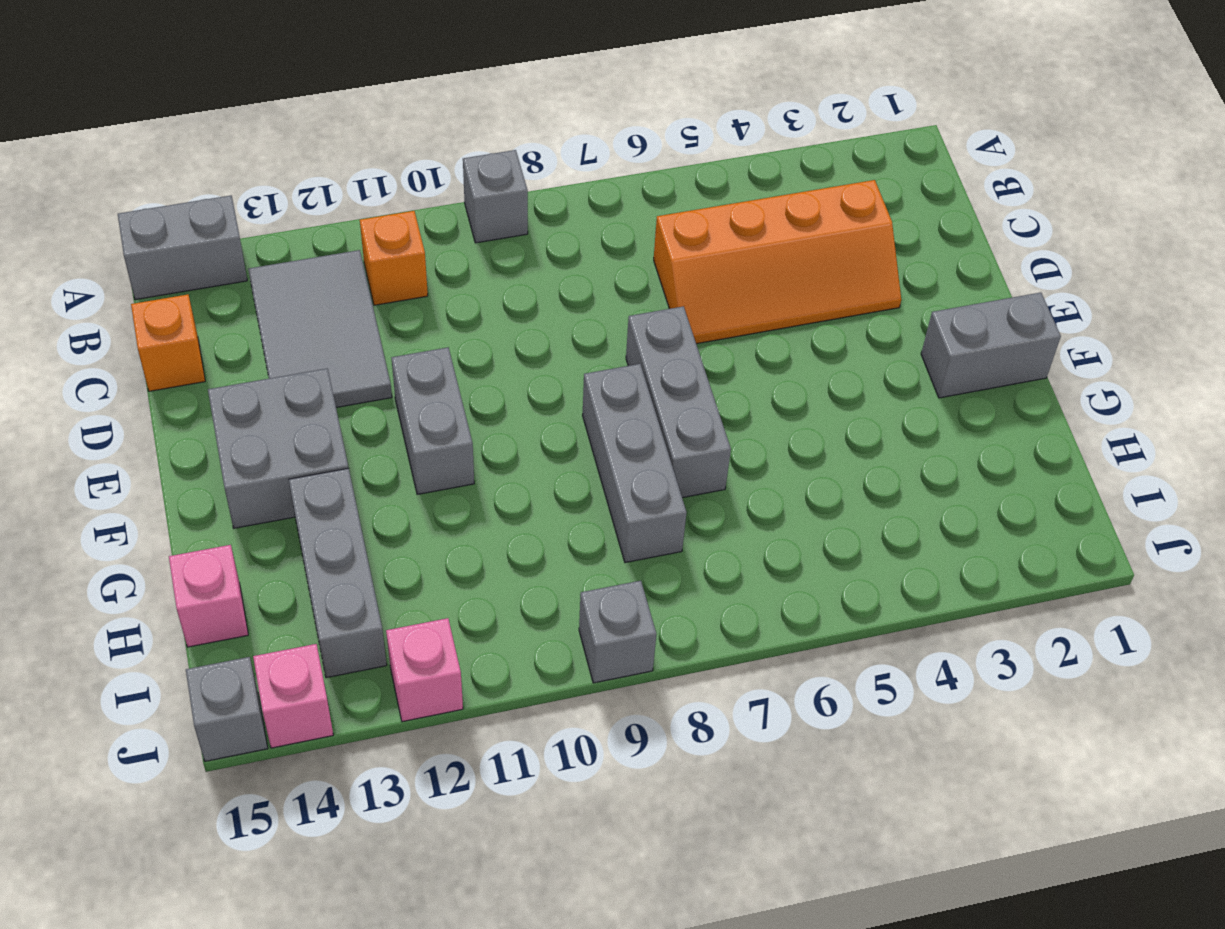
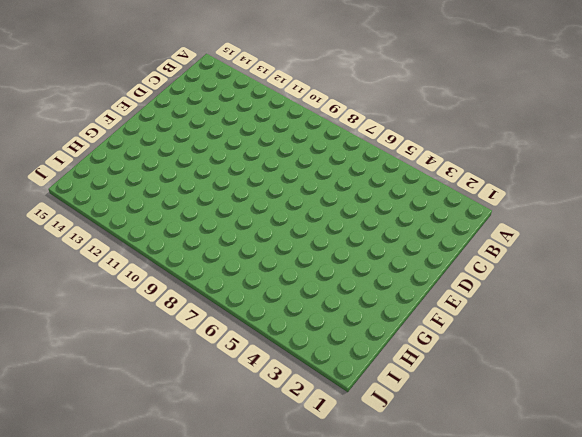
none -> grey brick A9 level 1
none -> grey brick A14:A15 level 1
none -> orange brick B11 level 1

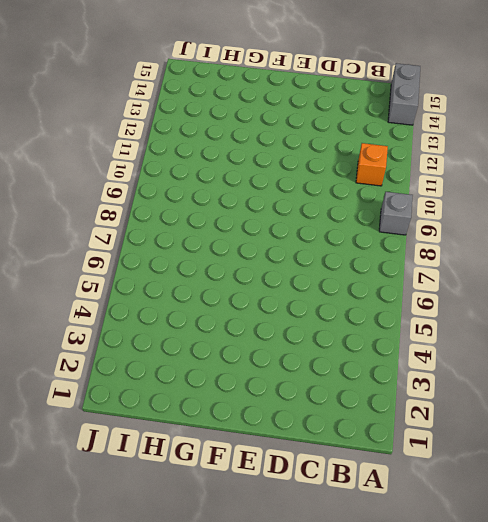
none -> grey tile B12:D13 level 1
none -> orange slope C3:D6 level 1 top C
none -> orange brick C15 level 1

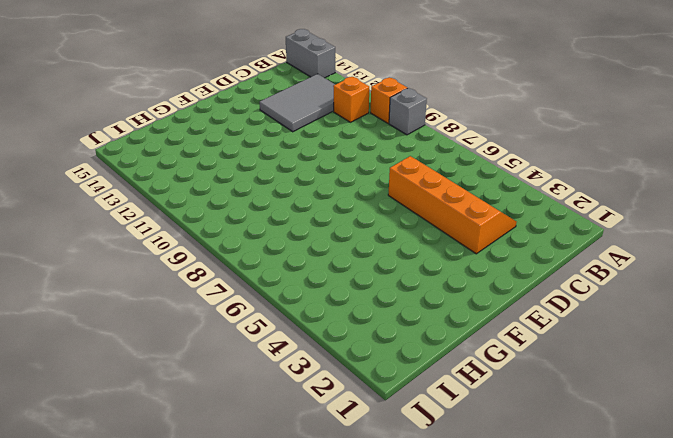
orange brick A10 level 1 -> orange brick C15 level 1
orange slope C3:D6 level 1 top D -> orange slope C3:D6 level 1 top C
none -> grey brick E7:G7 level 1
none -> grey brick E11:F11 level 1
none -> grey brick E13:F14 level 1

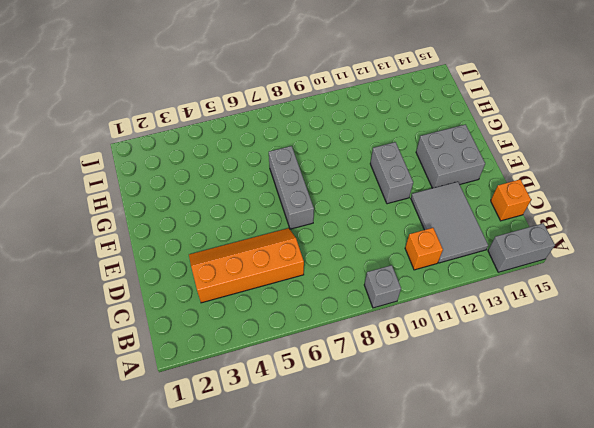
none -> grey brick F1:F2 level 1
none -> grey brick F8:H8 level 1
none -> grey brick G13:I13 level 1

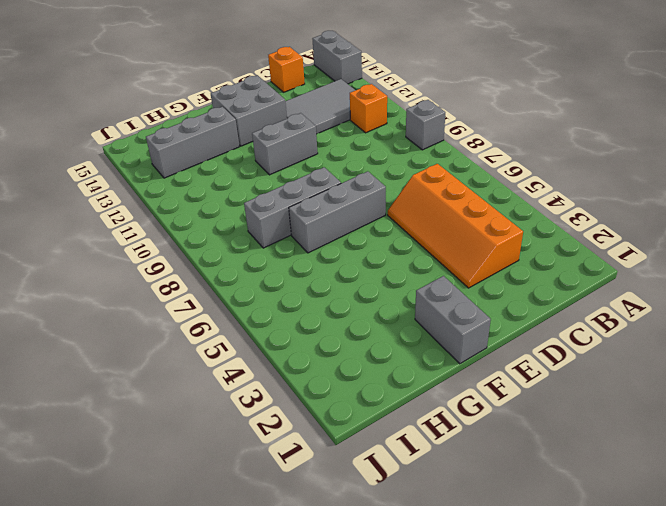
none -> pink brick H15 level 1
none -> grey brick J9 level 1
none -> pink brick J12 level 1

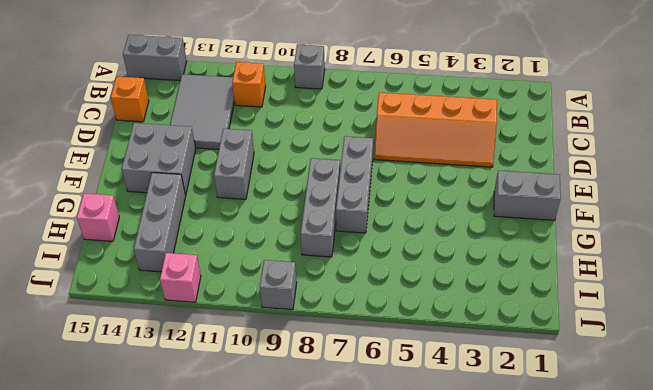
none -> pink brick J14 level 1
none -> grey brick J15 level 1

